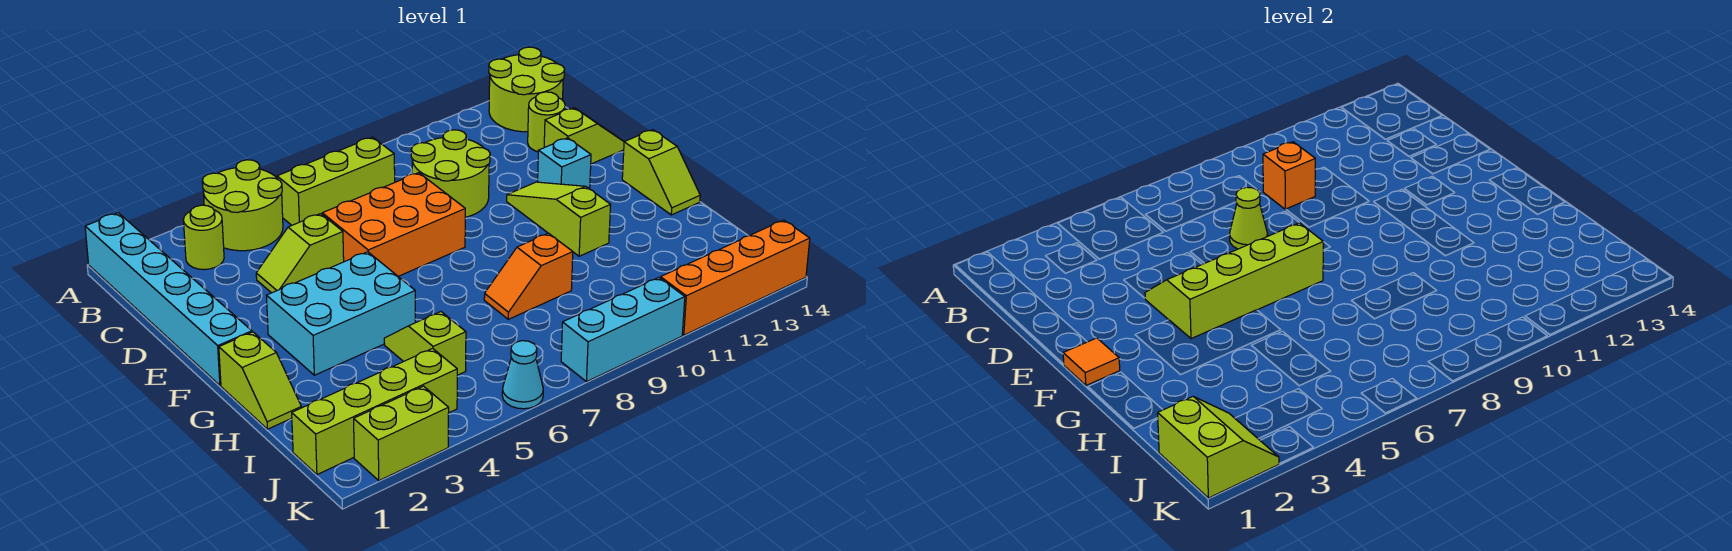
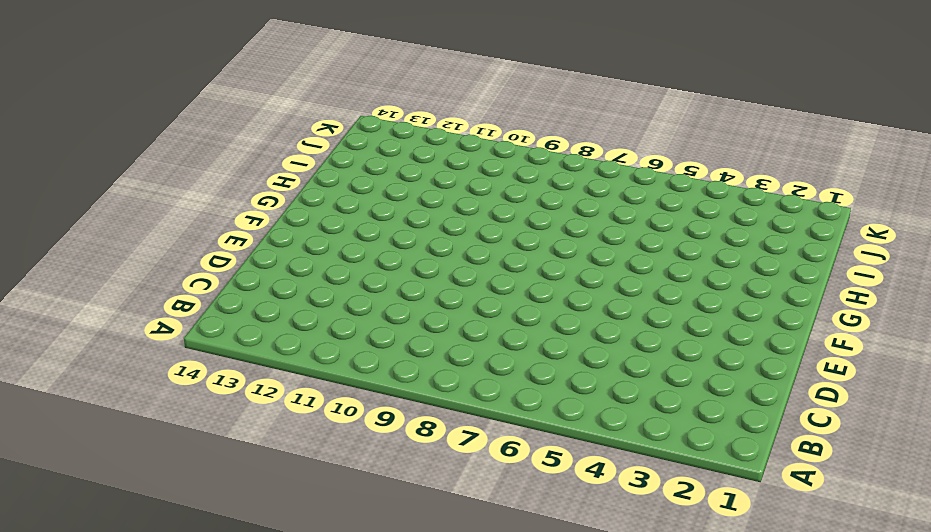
none -> cyan brick A1:F1 level 1
none -> lime round brick A4:B5 level 1
none -> lime round brick A13:B14 level 1

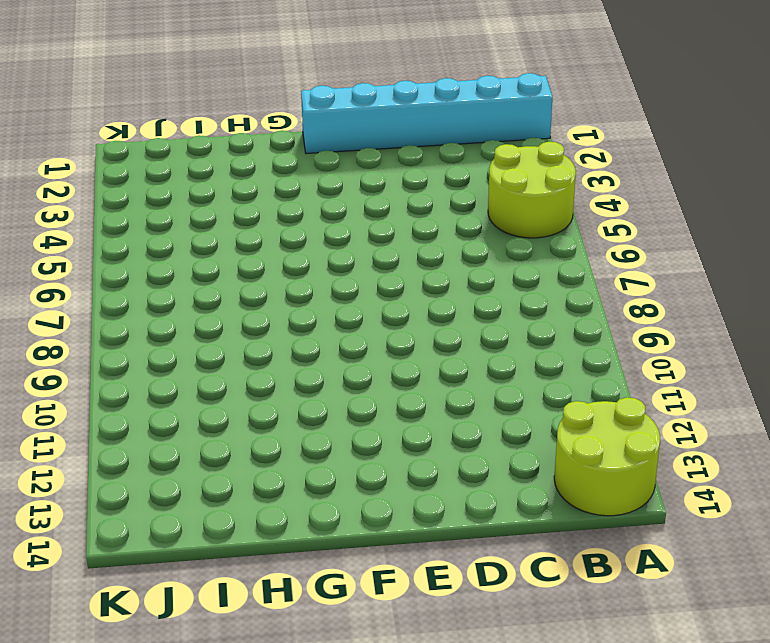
none -> lime round brick B3 level 1
none -> lime brick B6:B8 level 1
none -> lime round brick C9:D10 level 1

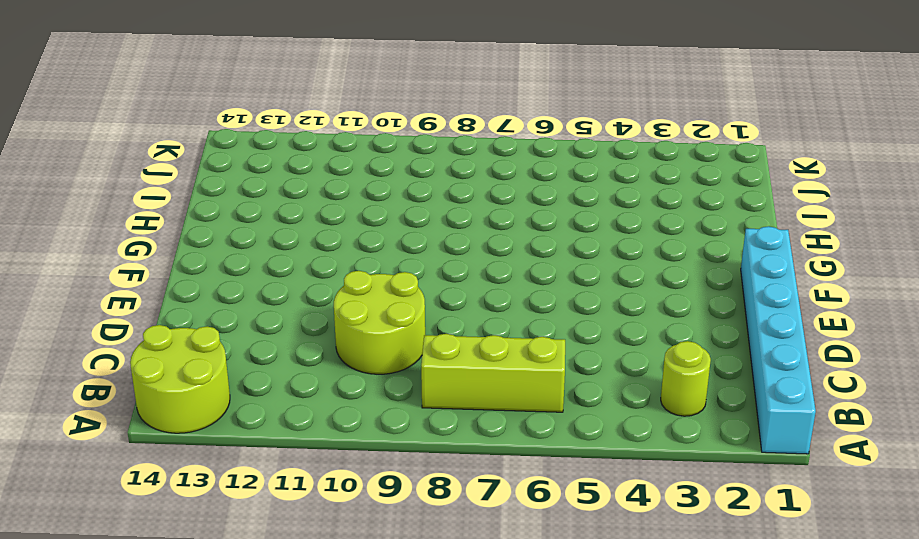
none -> lime round brick A4:B5 level 1
none -> lime round brick C13 level 1
none -> lime slope D4:D5 level 1 top 5

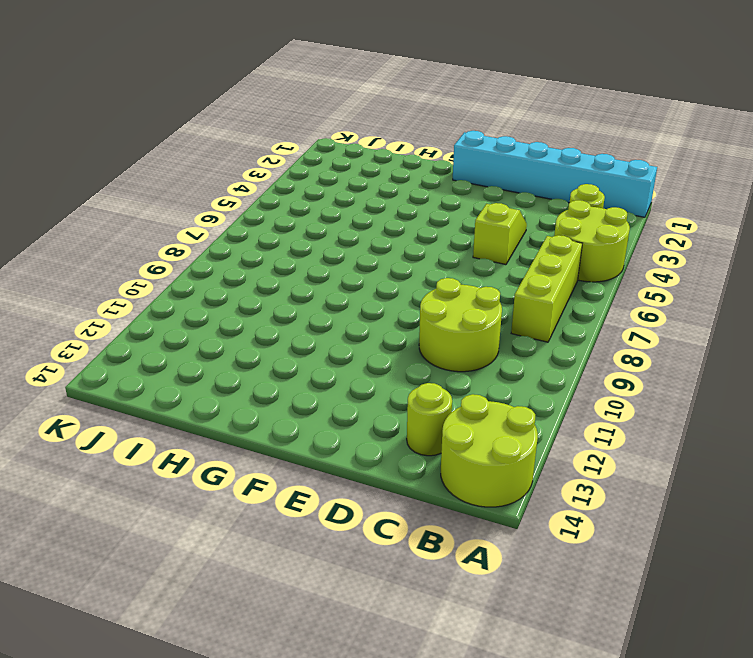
none -> orange brick D6:E8 level 1
none -> lime slope D13:D14 level 1 top 13
none -> lime slope E11:G11 level 1 top G

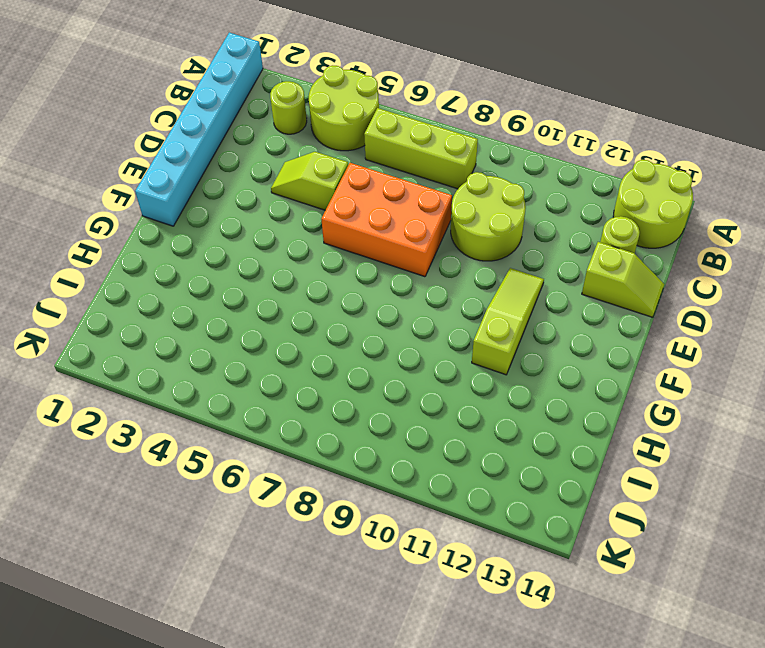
none -> cyan brick E12 level 1
none -> cyan brick F3:G5 level 1
none -> lime slope F14:G14 level 1 top F

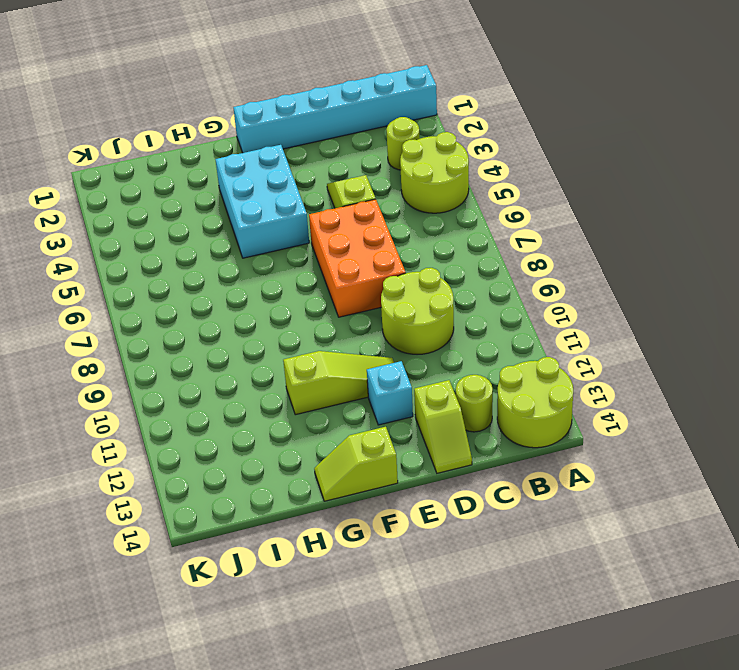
none -> lime brick B6:B8 level 1
none -> lime slope G1:H1 level 1 top G
none -> lime slope H5:I5 level 1 top I

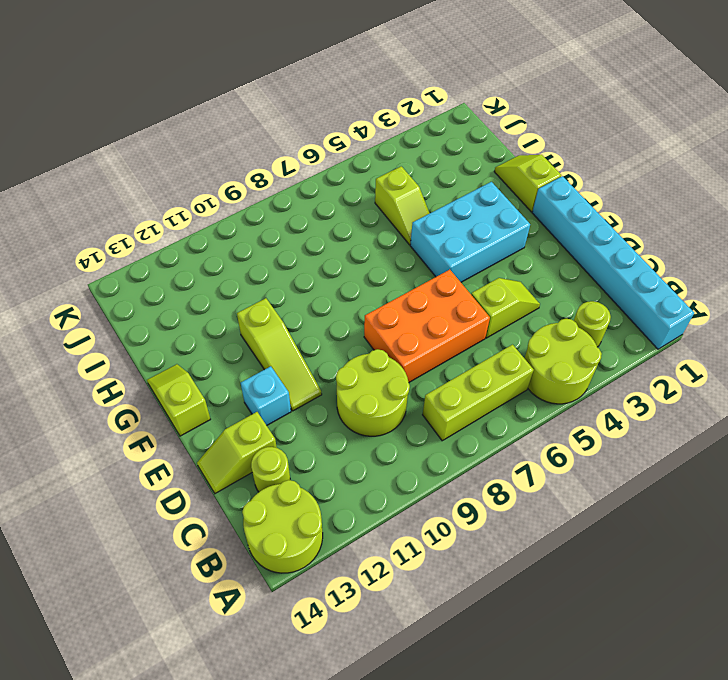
none -> orange slope H8:H9 level 1 top 9
none -> lime brick J1:J4 level 1
none -> lime brick K2:K3 level 1

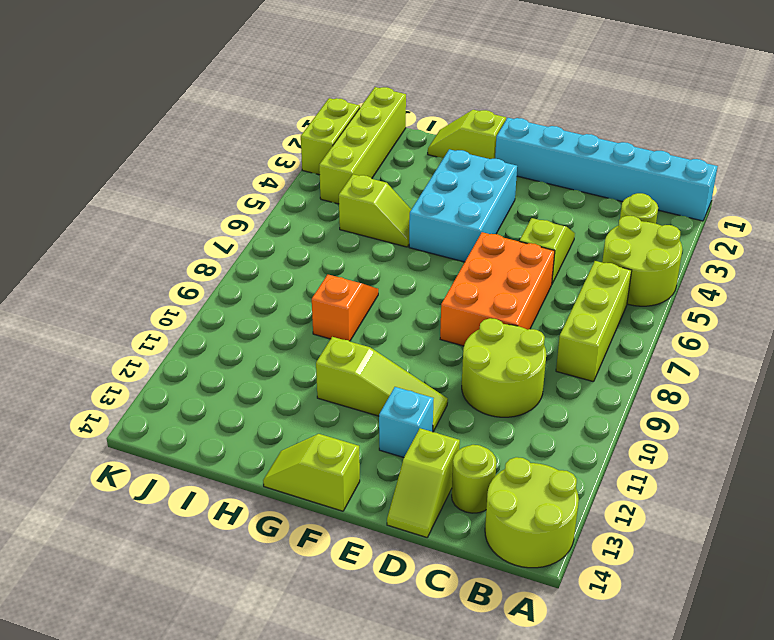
none -> cyan cone K6 level 1
none -> cyan brick K8:K10 level 1
none -> orange brick K11:K14 level 1

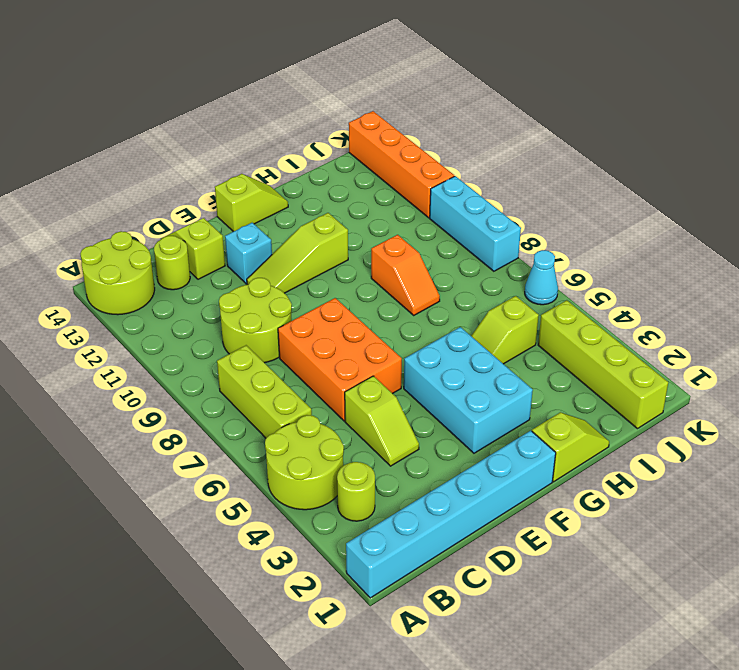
none -> lime brick K2:K3 level 1
none -> orange brick C9 level 2
none -> lime cone D7 level 2

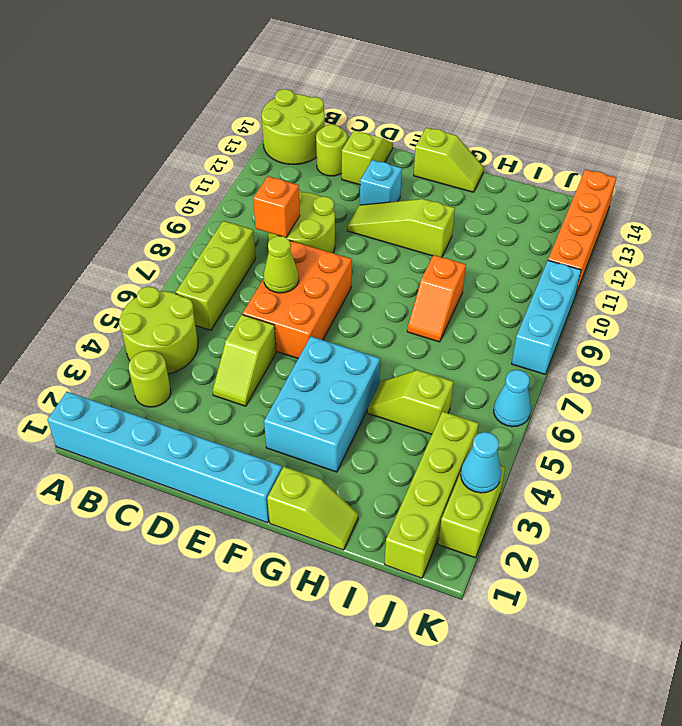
cyan cone K3 level 2 -> none
none -> lime slope E4:F7 level 2 top F
none -> orange tile F1 level 2
none -> lime slope J1:K2 level 2 top 1

